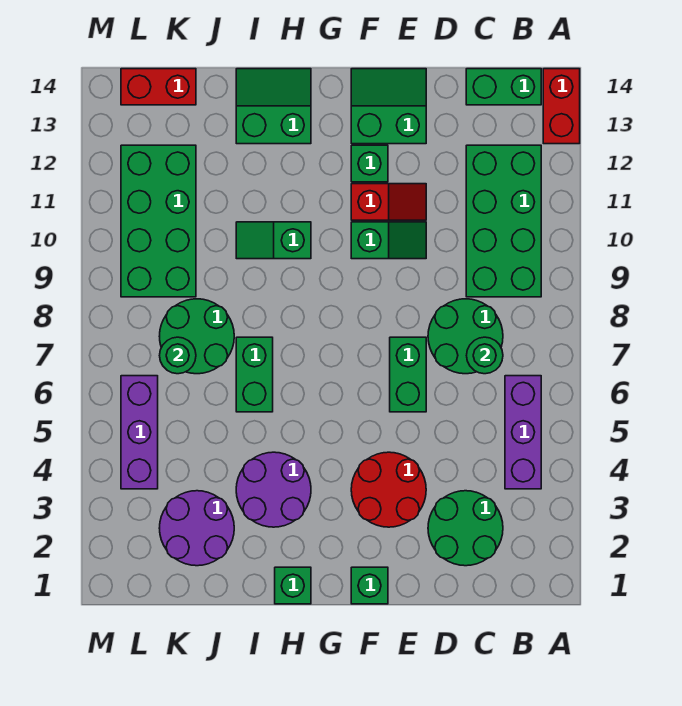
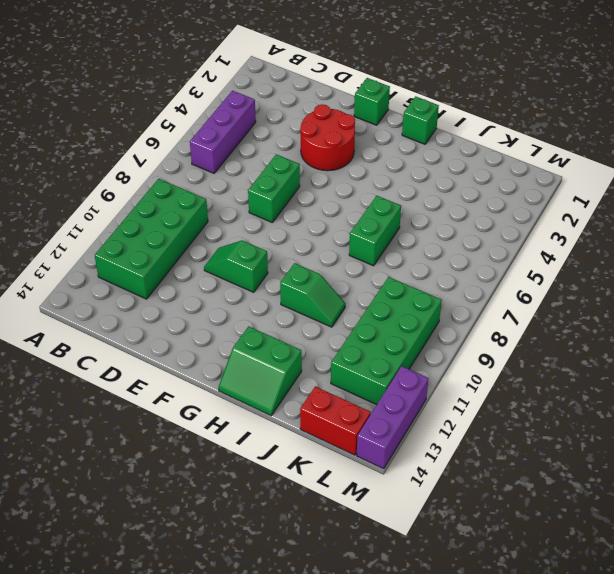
purple brick M12:M14 level 1 -> purple brick L4:L6 level 1
none -> red brick A13:A14 level 1
none -> green brick B14:C14 level 1
none -> green round brick C2:D3 level 1

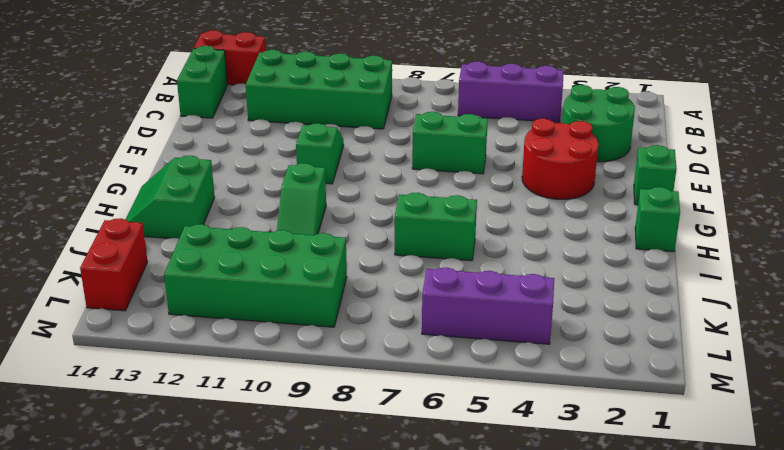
none -> green round brick C7:D8 level 1
none -> red slope E11:F11 level 1 top F
none -> green slope E13:F14 level 1 top 13

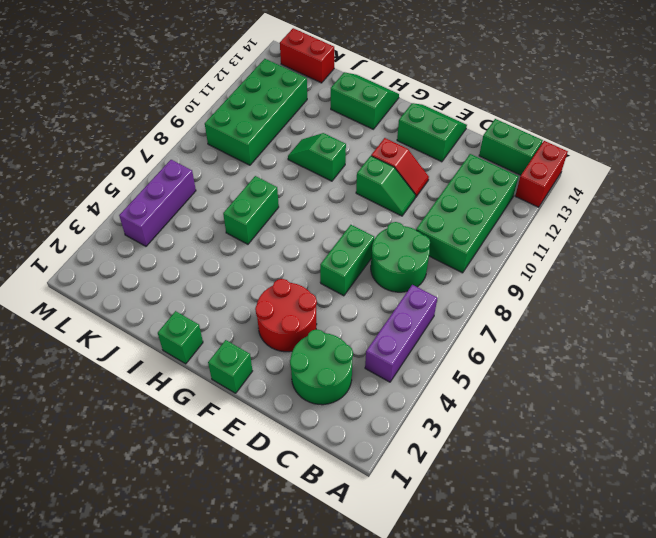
none -> green brick F12 level 1
none -> purple round brick H3:I4 level 1
none -> purple round brick J2:K3 level 1

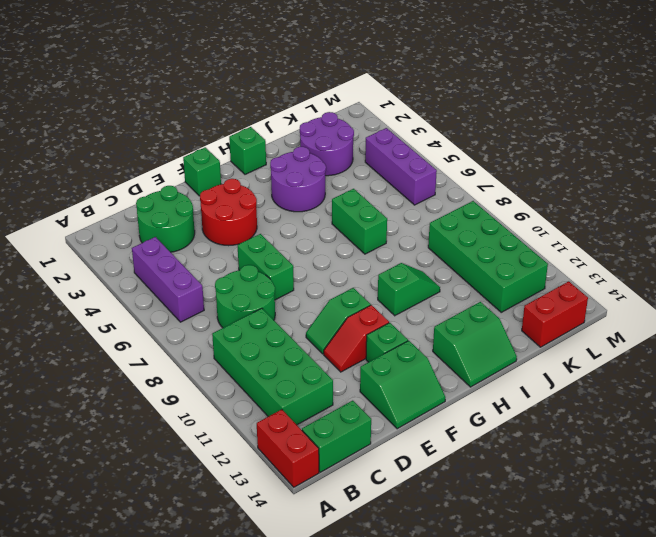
none -> green round brick J7:K8 level 1
none -> green round brick C7 level 2
none -> green round brick K7 level 2

